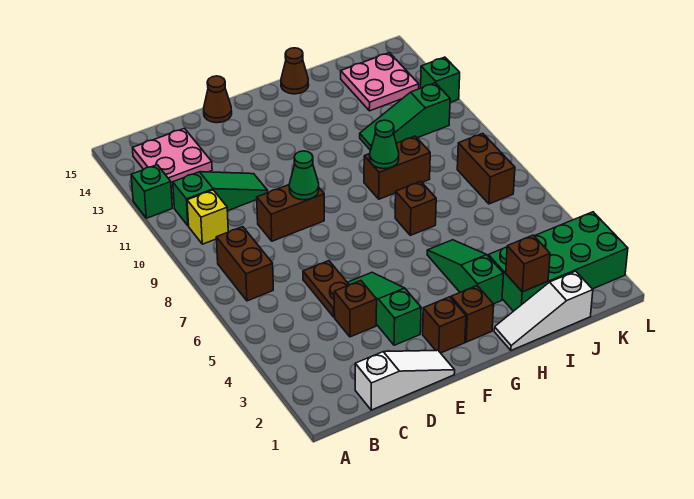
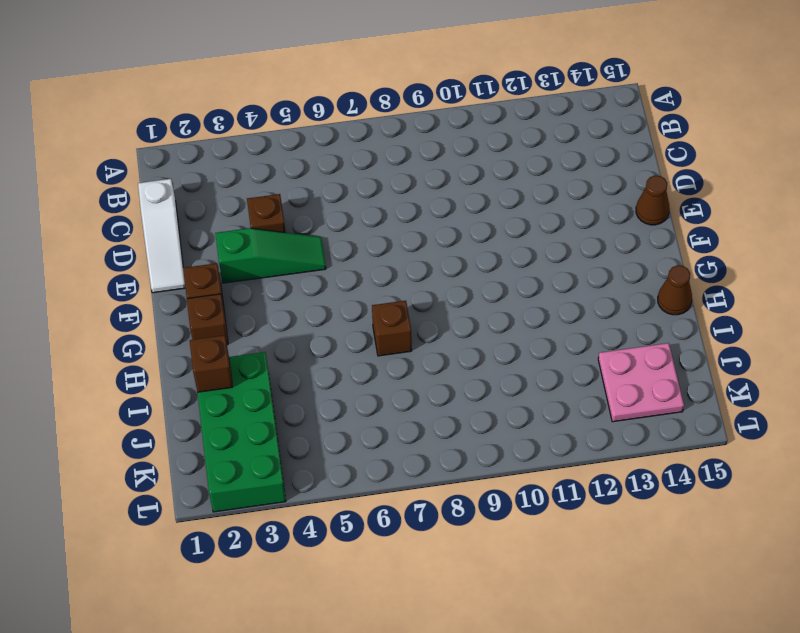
none -> green brick A12 level 1
none -> brown brick B7:B8 level 1
none -> yellow brick B10 level 1

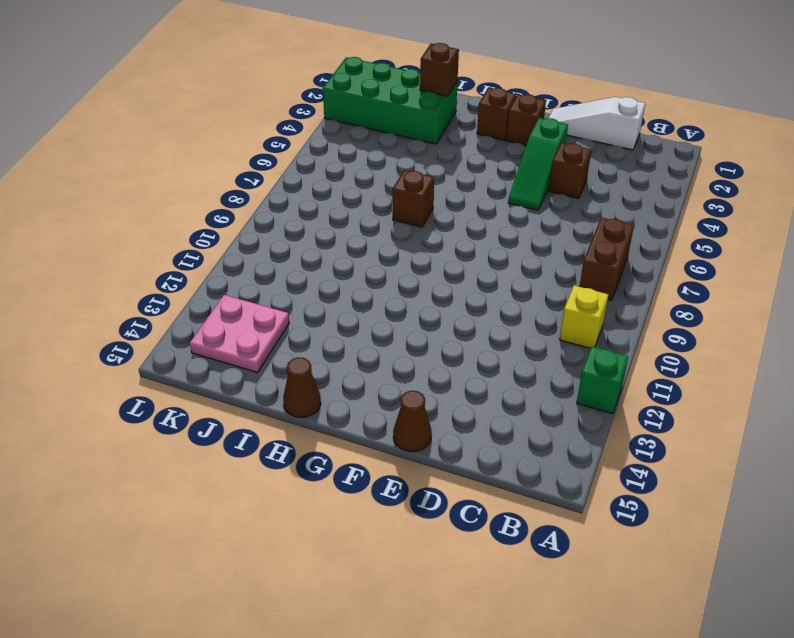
none -> green slope B11:D11 level 1 top B
none -> pink plate B13:C14 level 1
none -> brown plate D5:D6 level 1

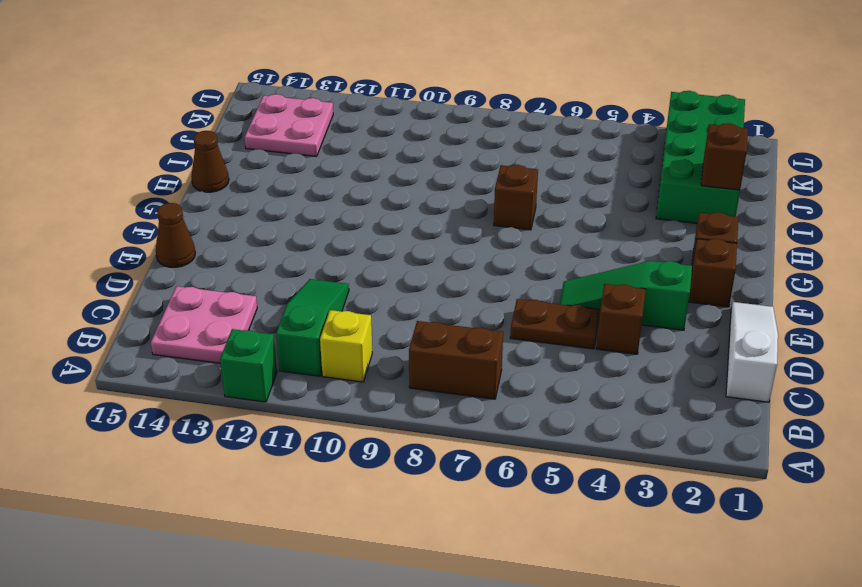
none -> brown brick D9:E9 level 1
none -> white slope H1:J1 level 1 top J
none -> green slope H3:H5 level 1 top 3

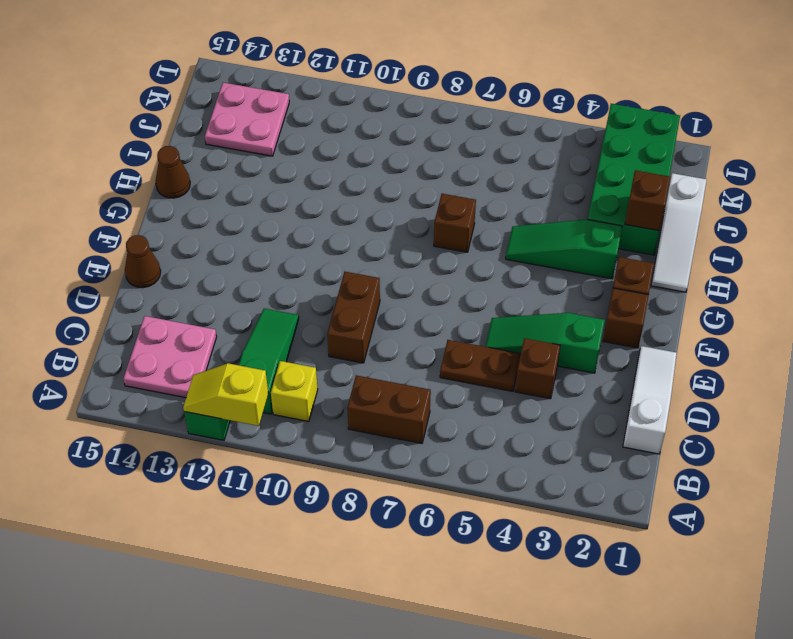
yellow slope A11:A12 level 2 top 11 -> none
none -> brown brick H9:I9 level 1
none -> green slope I11:K11 level 1 top K
none -> brown brick K7:K8 level 1

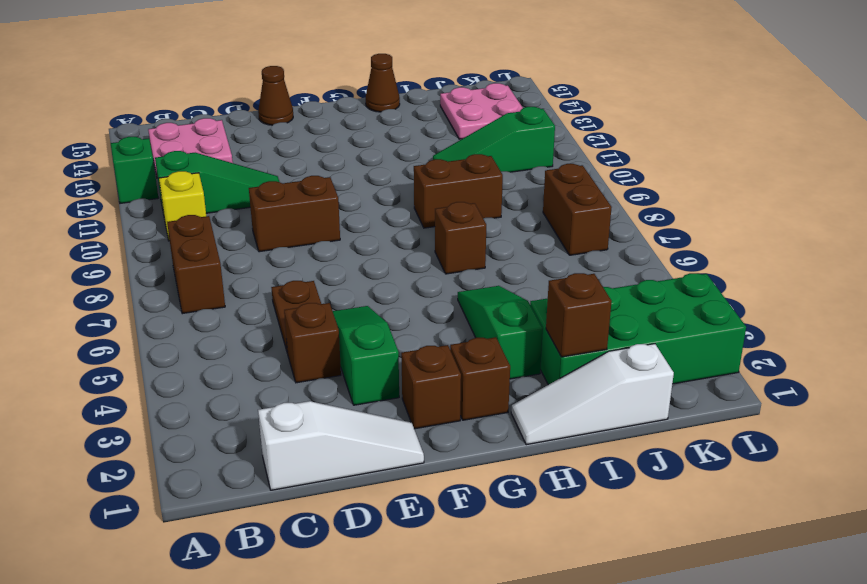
none -> green brick L12 level 1
none -> green cone E9 level 2
none -> green cone H9 level 2

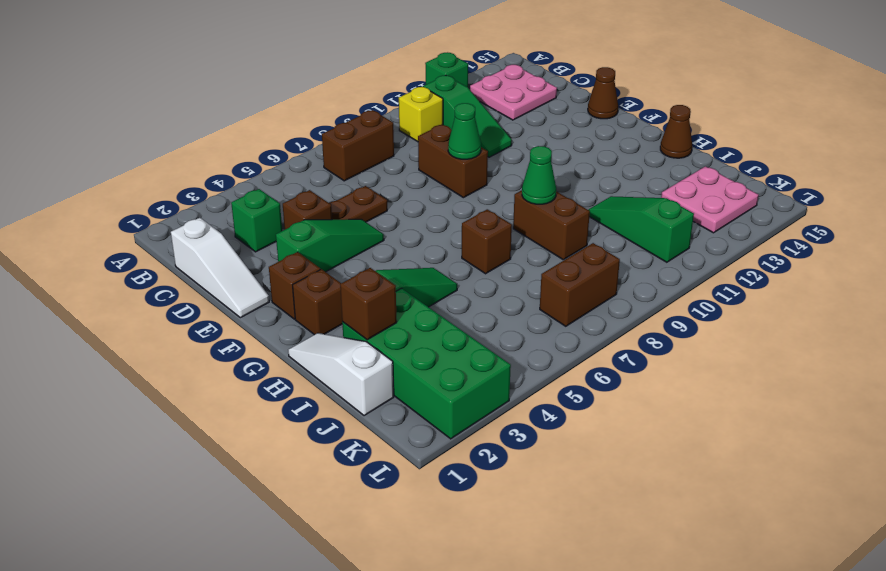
green brick C3 level 1 -> green brick L12 level 1

